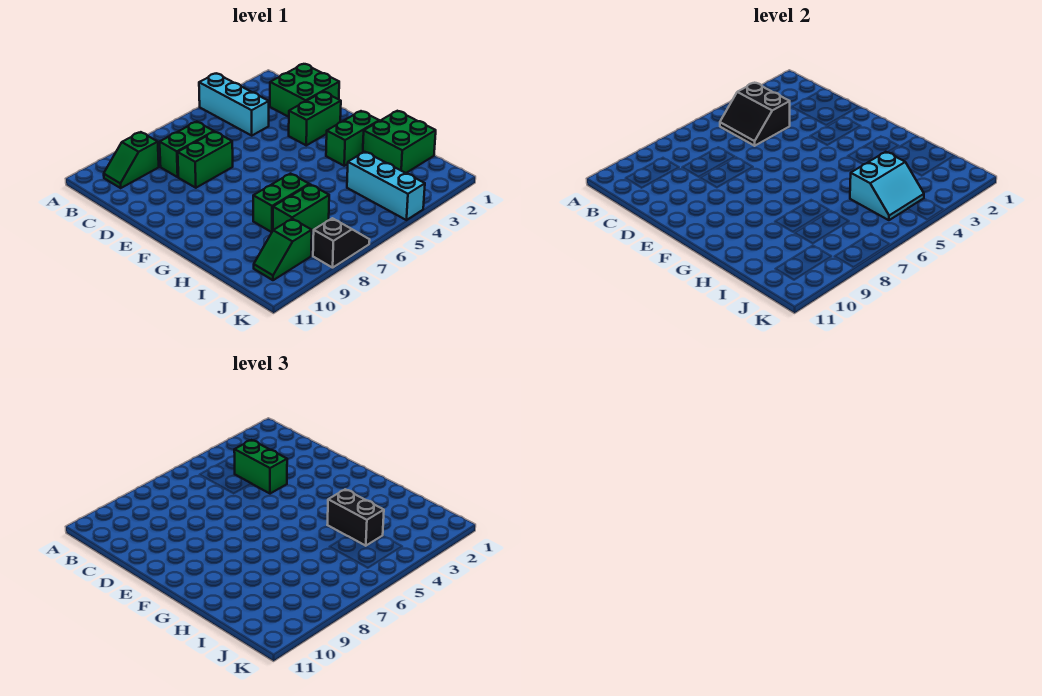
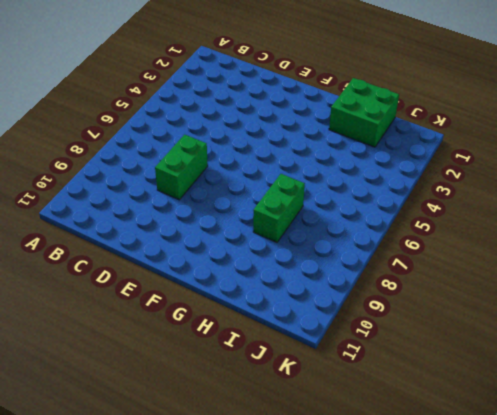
none -> cyan brick A4:C4 level 1
none -> green slope B9:B10 level 1 top 9
none -> green brick C1:D2 level 1

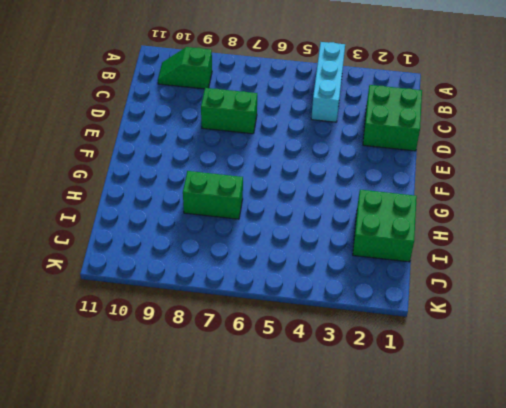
none -> green brick C7:C8 level 1
none -> green brick E2:E3 level 1
none -> green brick G2:G3 level 1

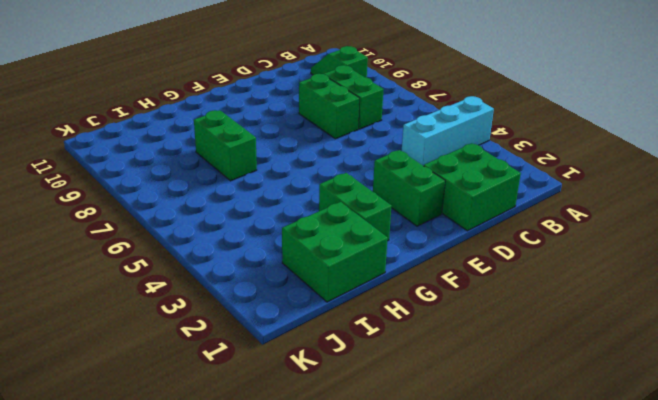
none -> cyan brick I4:K4 level 1
none -> green brick I7:I8 level 1
none -> green slope J9:J10 level 1 top 9

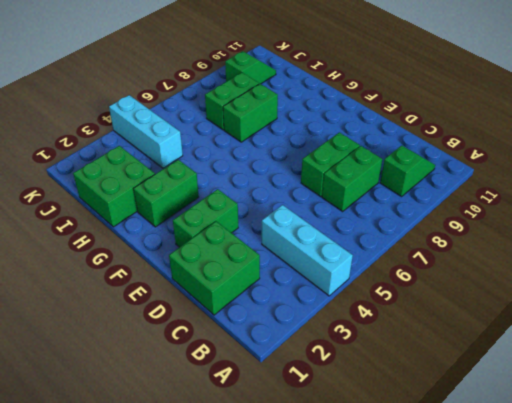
none -> black slope K7:K8 level 1 top 8
none -> black slope B4:C5 level 2 top 4
none -> cyan slope I4:J5 level 2 top I

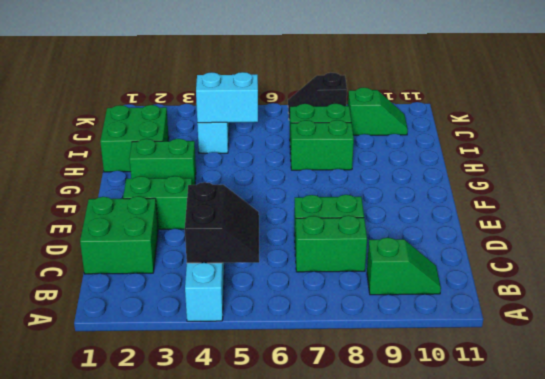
none -> green brick C4:D4 level 3
none -> black brick H4:I4 level 3

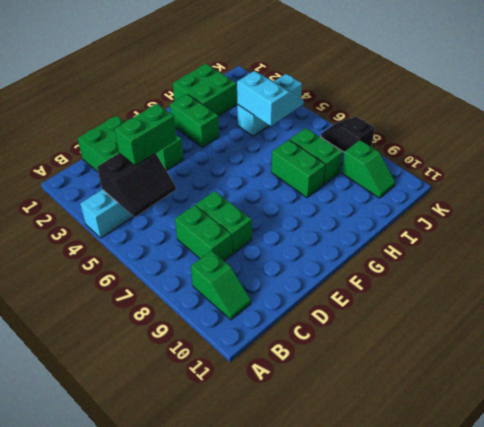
none -> black brick H4:I4 level 3

